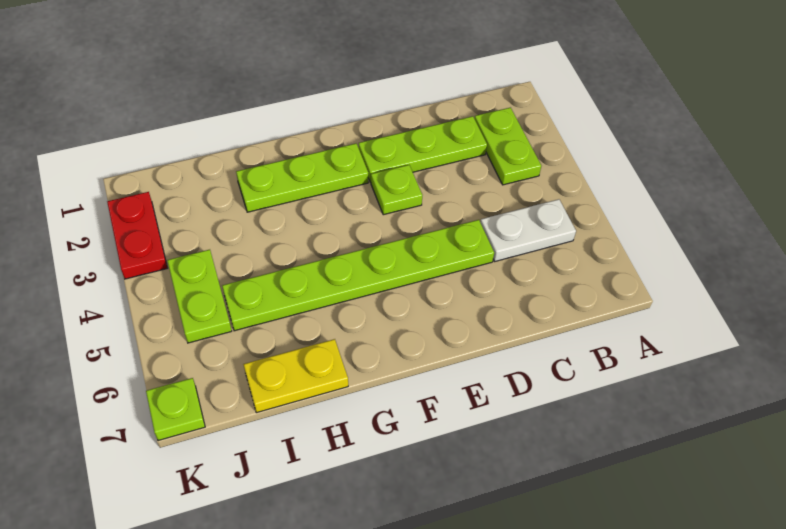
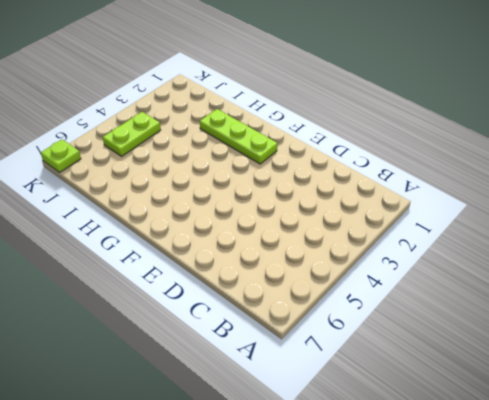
none -> lime plate B2:B3 level 1
none -> white plate B5:C5 level 1

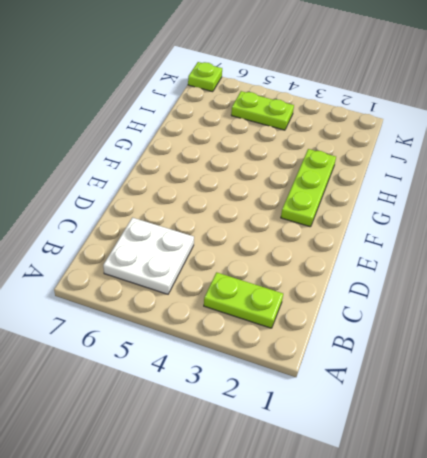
white plate B5:C6 level 1 -> white plate B5:C5 level 1
none -> lime plate C2:E2 level 1
none -> lime plate D5:I5 level 1

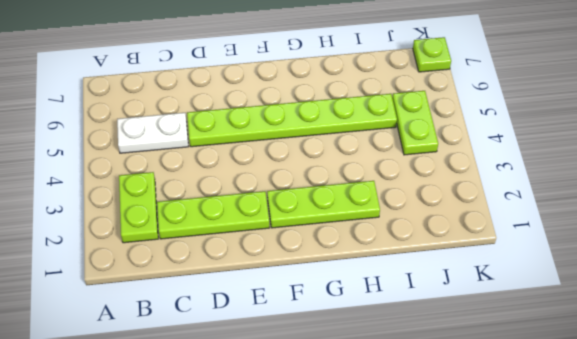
none -> lime plate E3 level 1
none -> yellow plate H7:I7 level 1

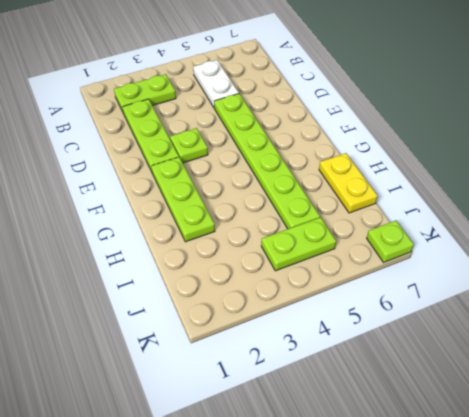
none -> red plate K2:K3 level 1

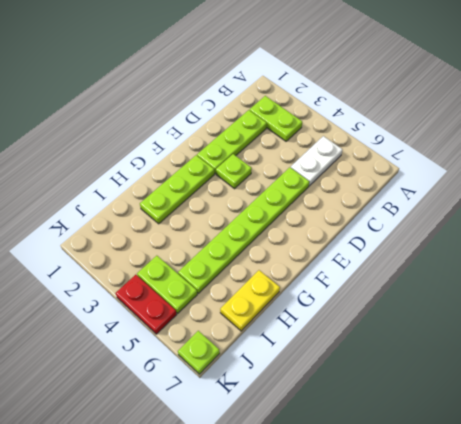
red plate K4:K5 level 1 -> red plate K2:K3 level 1

